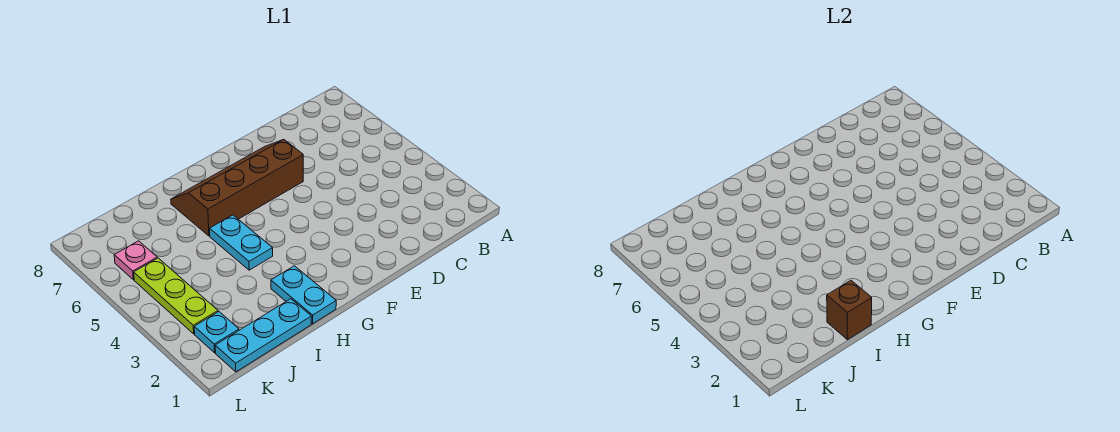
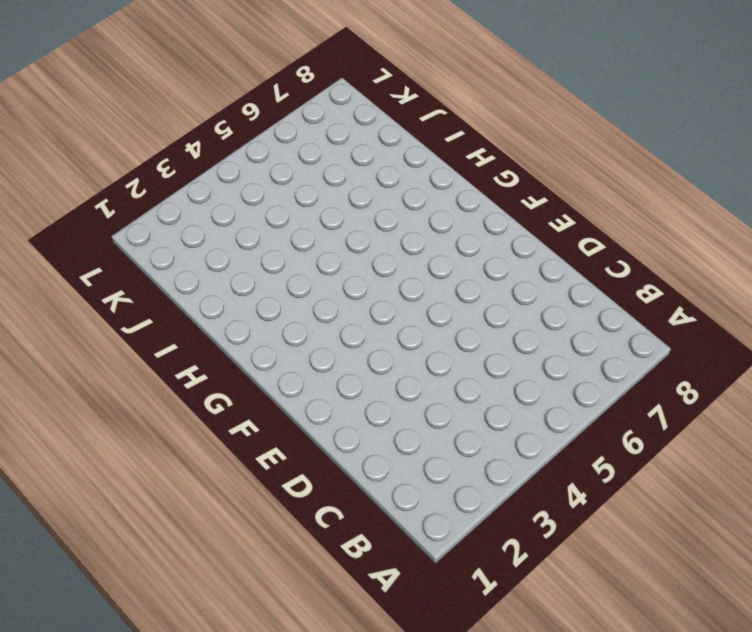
none -> brown slope E6:H7 level 1 top 6
none -> cyan plate H1:H2 level 1

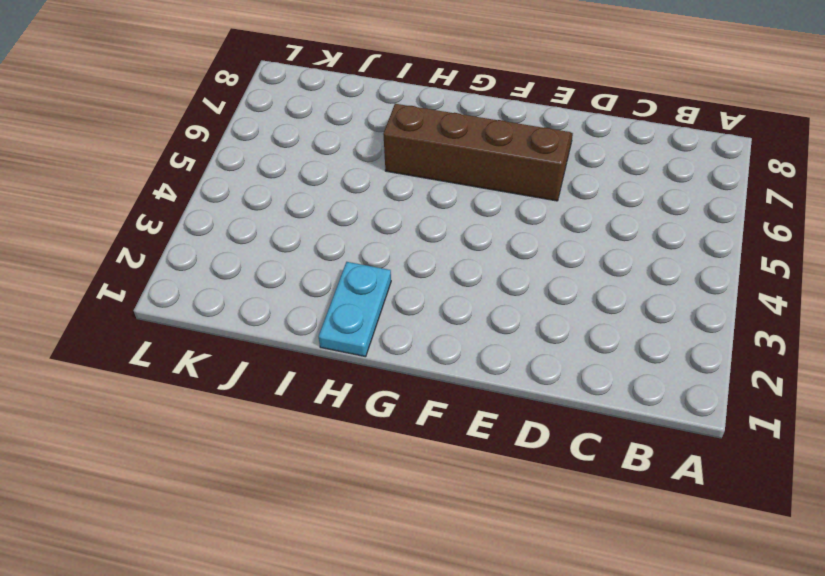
none -> cyan plate H4:H5 level 1
none -> cyan plate I1:K1 level 1

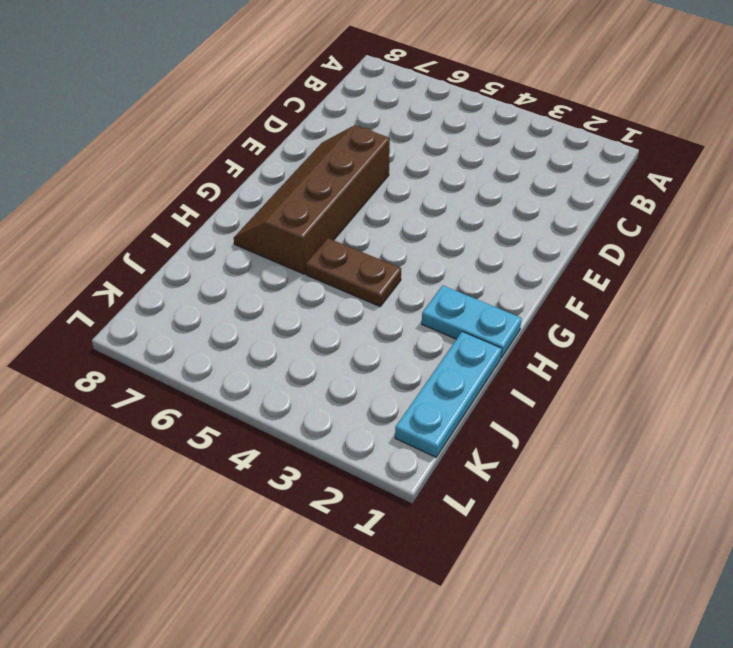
brown plate H4:H5 level 1 -> cyan plate H4:H5 level 1
none -> cyan plate K2 level 1
none -> lime plate K3:K5 level 1

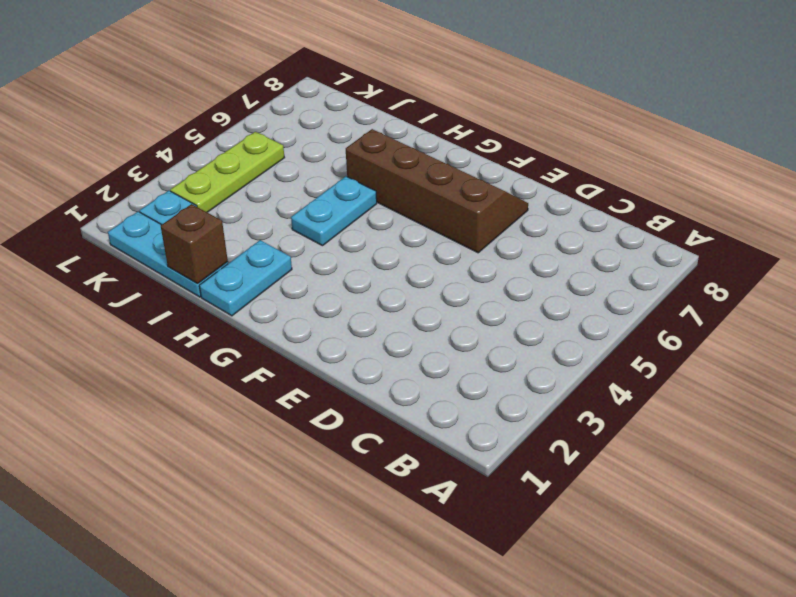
none -> pink plate K6 level 1

